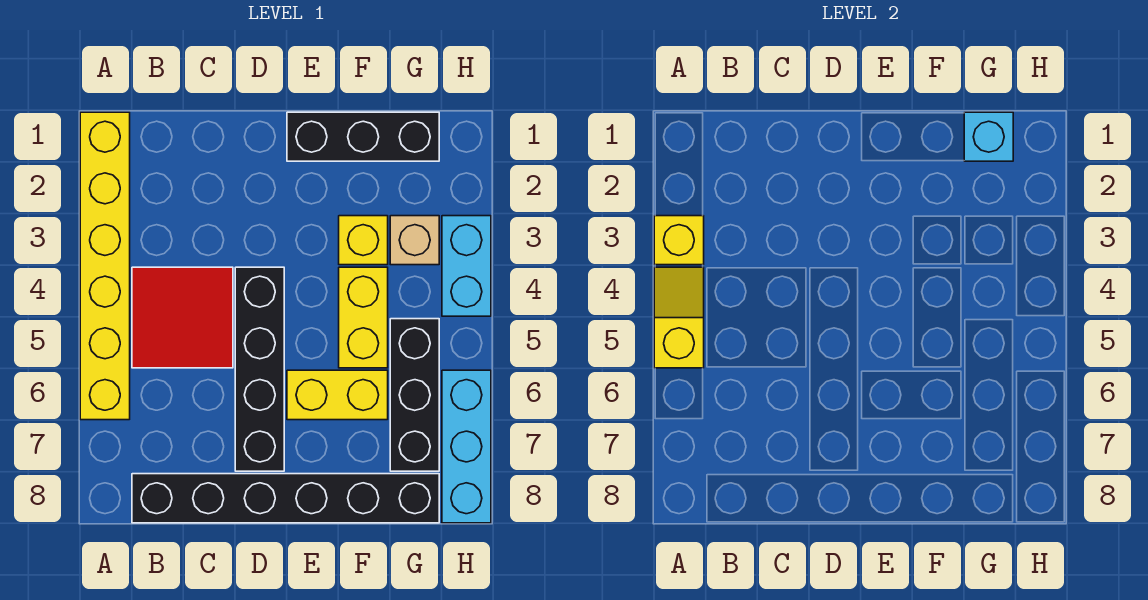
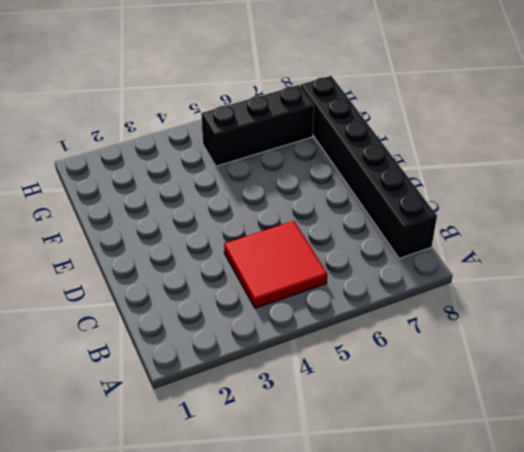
none -> yellow brick A1:A6 level 1
none -> black brick D4:D7 level 1
none -> black brick E1:G1 level 1

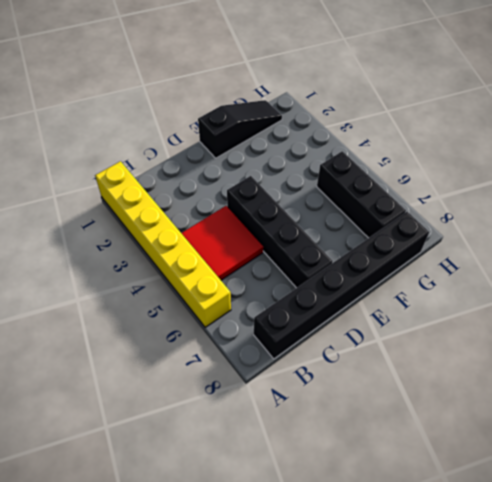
black slope E1:G1 level 1 top E -> black brick E1:G1 level 1
none -> yellow brick E6:F6 level 1
none -> yellow brick F3 level 1
none -> yellow brick F4:F5 level 1

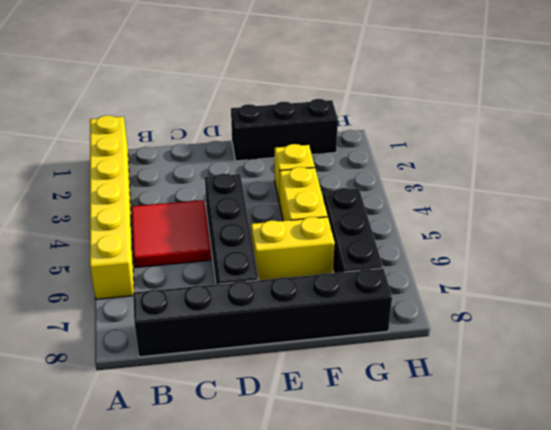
none -> tan brick G3 level 1
none -> cyan brick H3:H4 level 1
none -> cyan brick H6:H8 level 1

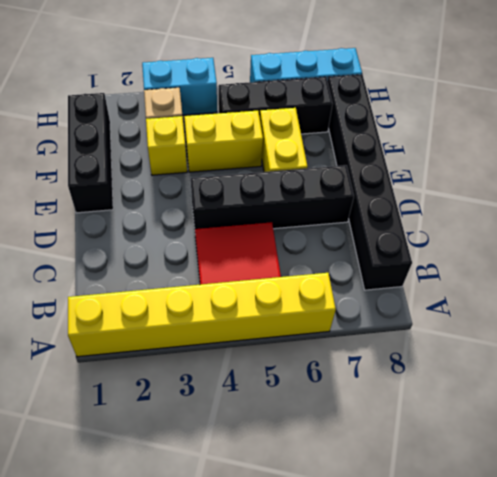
none -> yellow brick A3 level 2
none -> yellow slope A4:A5 level 2 top 5
none -> cyan brick G1 level 2

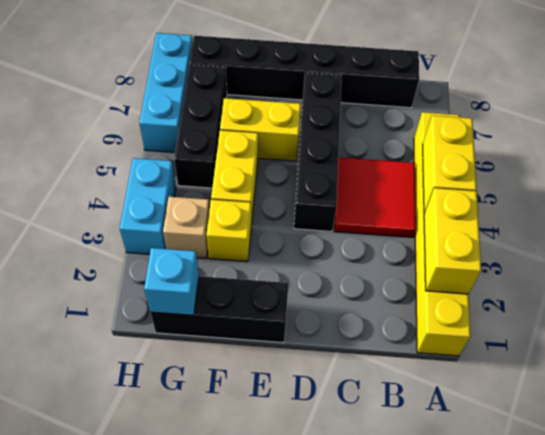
yellow brick A2:A3 level 2 -> yellow brick A3 level 2
yellow brick A4:A5 level 2 -> yellow slope A4:A5 level 2 top 5

